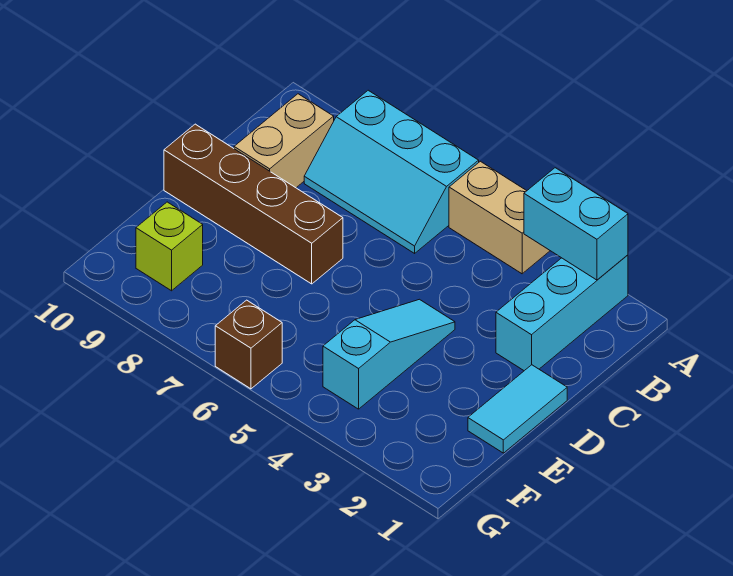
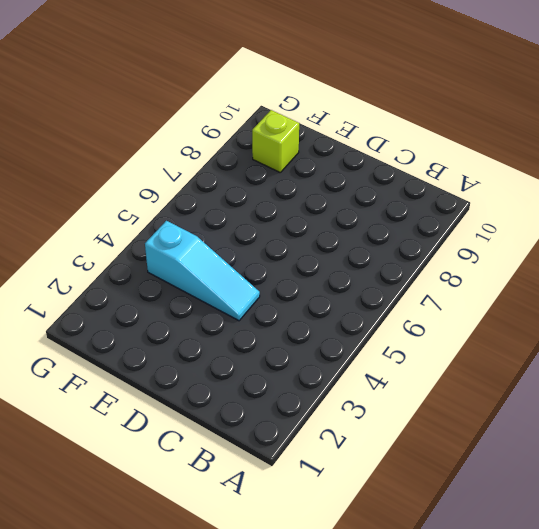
none -> cyan brick A2:C2 level 1
none -> tan brick A4:A5 level 1

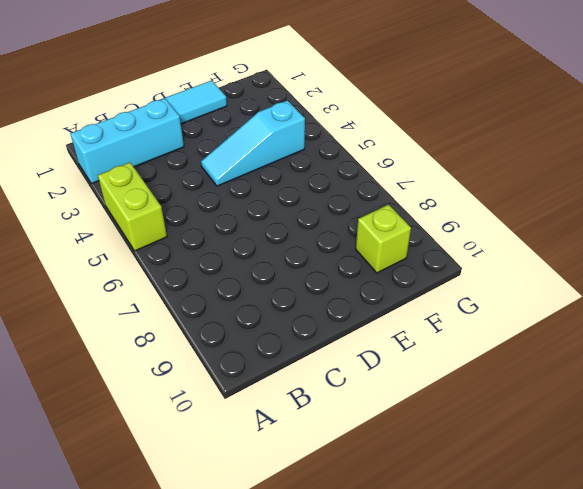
lime brick A4:A5 level 1 -> tan brick A4:A5 level 1
none -> cyan slope A6:B8 level 1 top A
none -> tan brick B9:C9 level 1

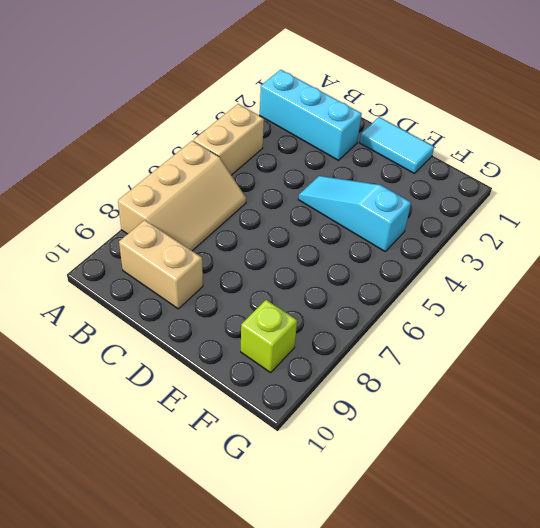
tan slope A6:B8 level 1 top A -> cyan slope A6:B8 level 1 top A
none -> brown brick D7:D10 level 1
none -> brown brick G6 level 1

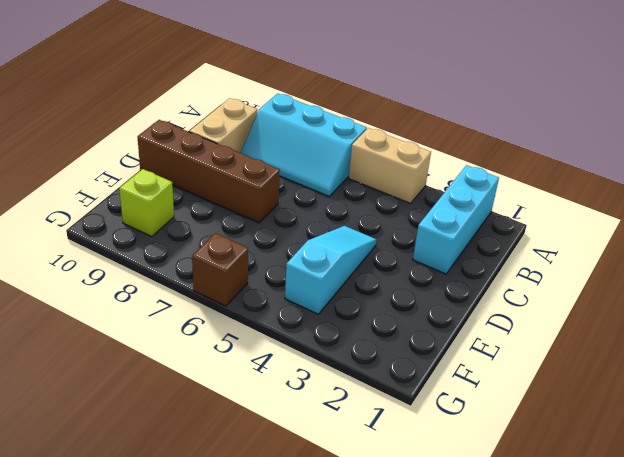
none -> cyan tile D1:E1 level 1
none -> cyan brick A2:A3 level 2

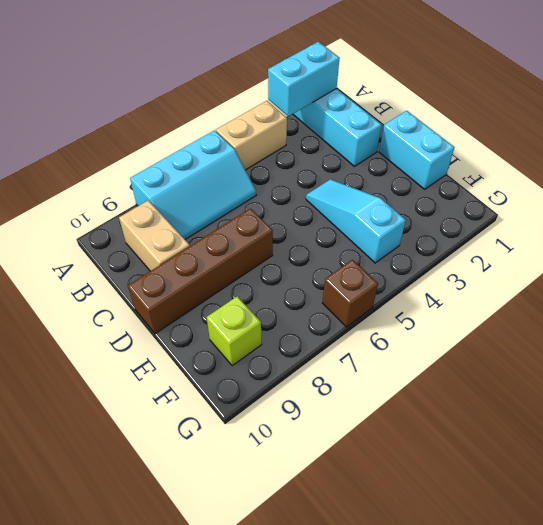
cyan brick D1:E1 level 1 -> cyan tile D1:E1 level 1

